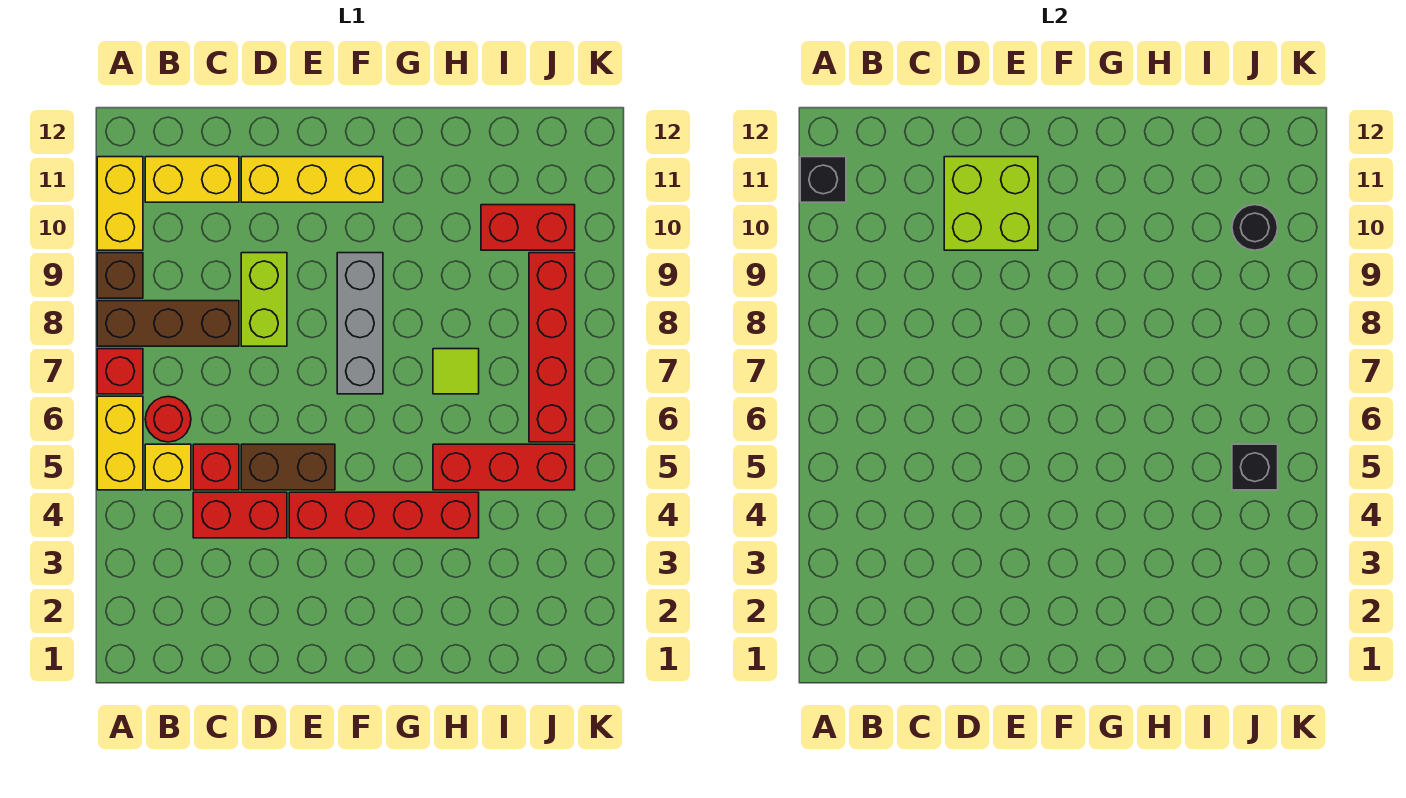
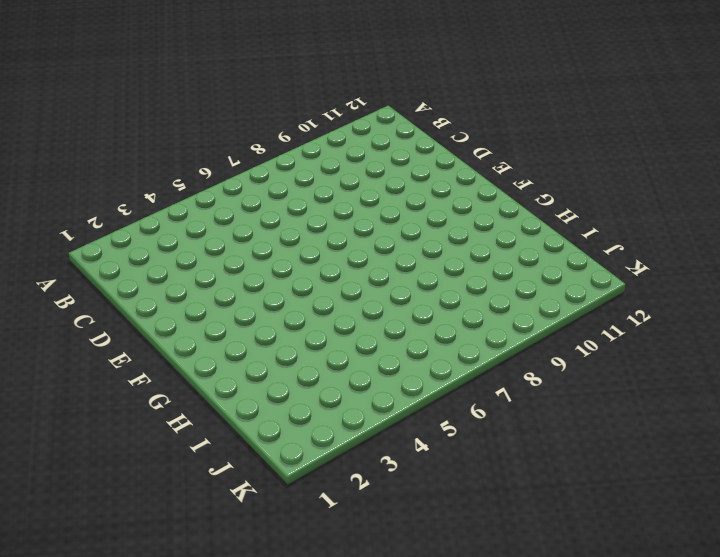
none -> yellow brick A5:A6 level 1
none -> red brick A7 level 1
none -> brown brick A8:C8 level 1

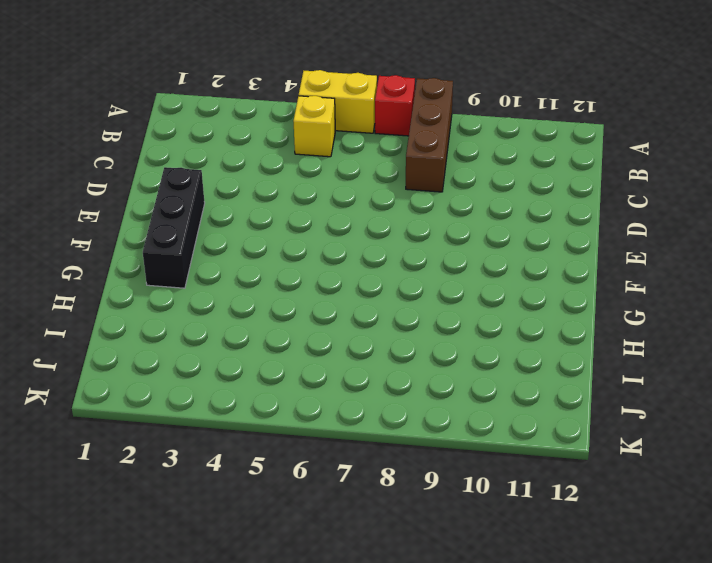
black brick E2:G2 level 1 -> none
none -> brown brick A9 level 1
none -> yellow brick A10:A11 level 1
none -> red round brick B6 level 1

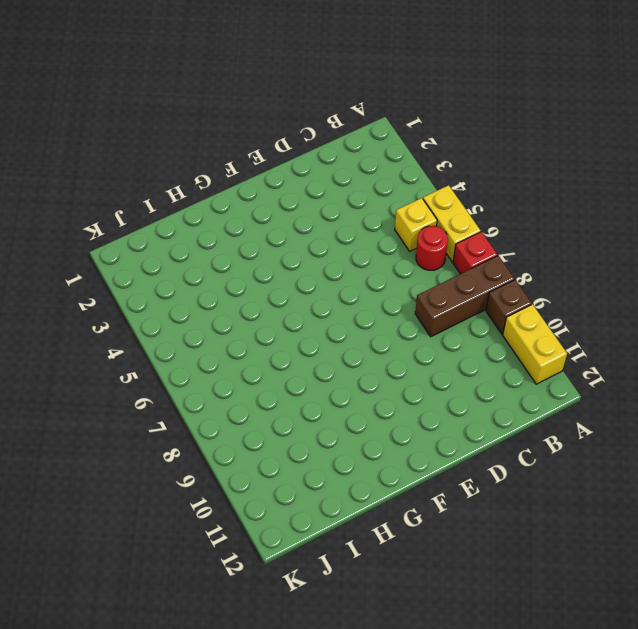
none -> yellow brick B11:C11 level 1
none -> red brick C4:D4 level 1
none -> red brick C5 level 1

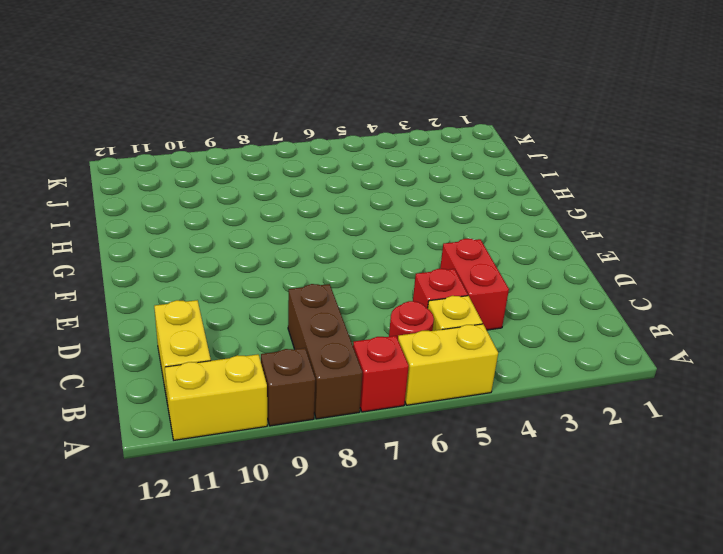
none -> brown brick D5:E5 level 1
none -> lime brick D8:D9 level 1
none -> yellow brick D11:F11 level 1

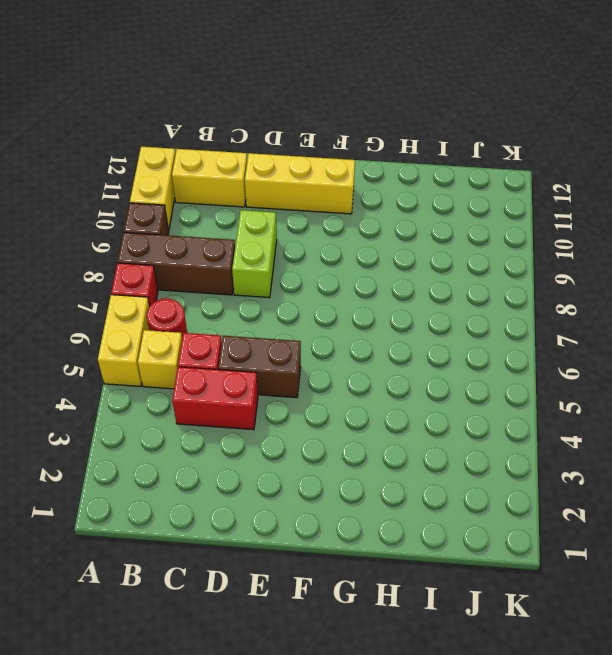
none -> red brick E4:H4 level 1
none -> grey brick F7:F9 level 1
none -> red brick H5:J5 level 1

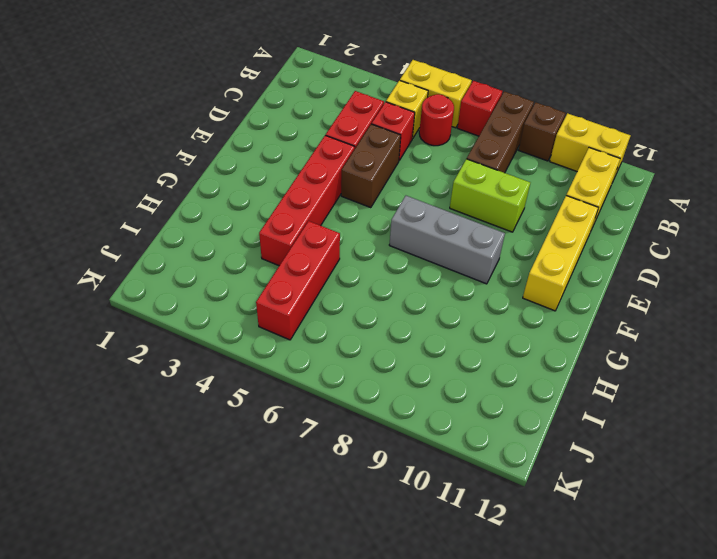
none -> lime tile H7 level 1
none -> red brick I10:J10 level 1
none -> red brick J6:J9 level 1

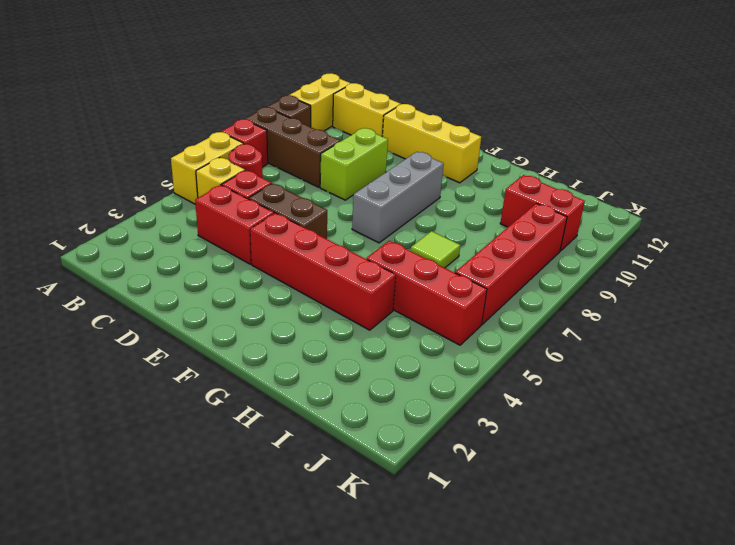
none -> black brick A11 level 2
none -> lime brick D10:E11 level 2
none -> black brick J5 level 2

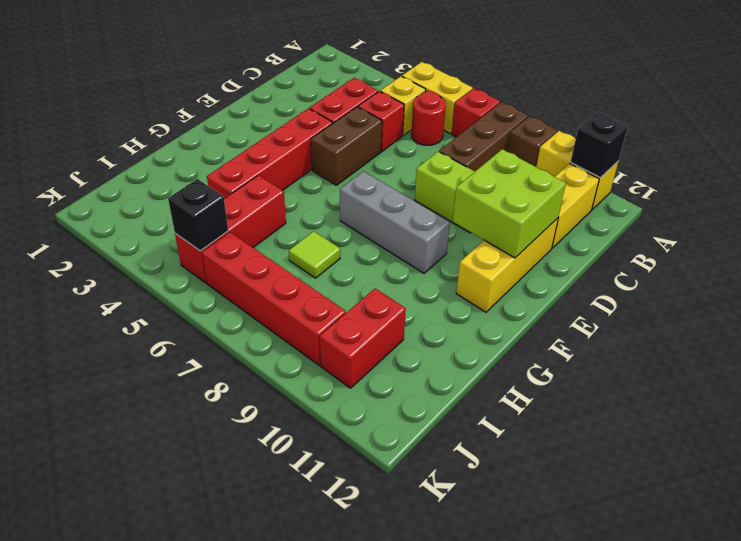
none -> black round brick J10 level 2

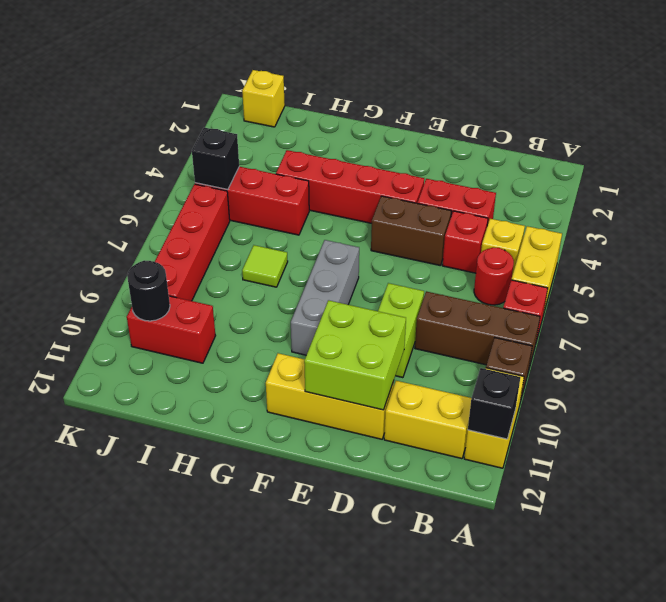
yellow brick J1 level 1 -> none

